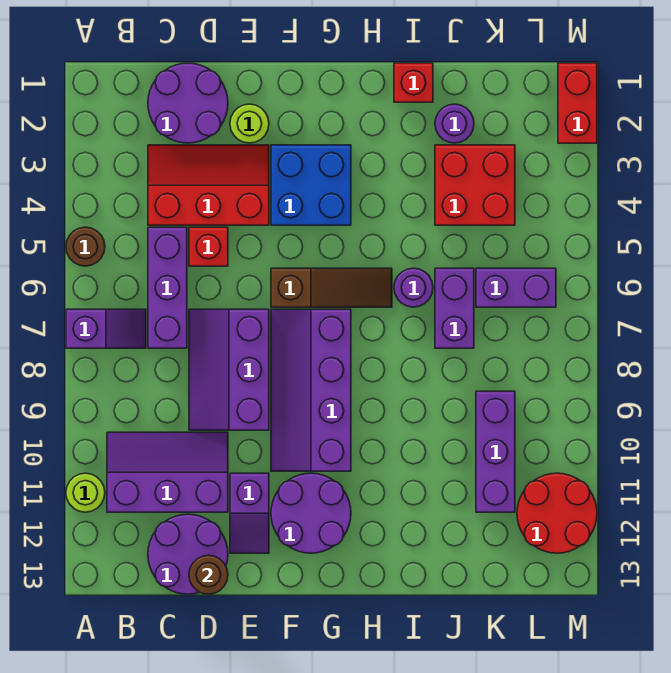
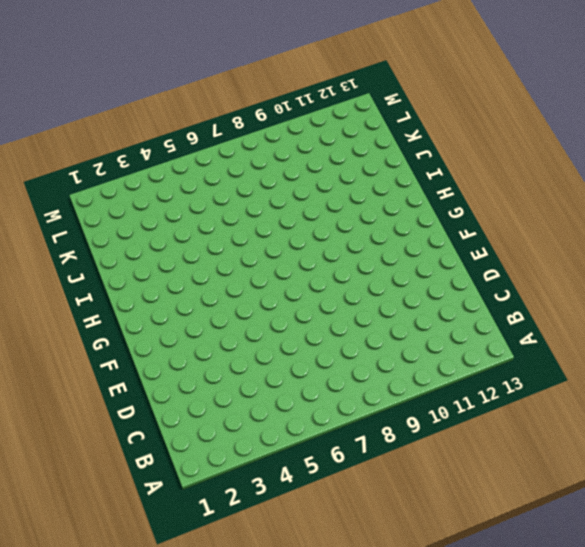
none -> brown round brick A5 level 1
none -> purple slope A7:B7 level 1 top A
none -> lime round brick A11 level 1

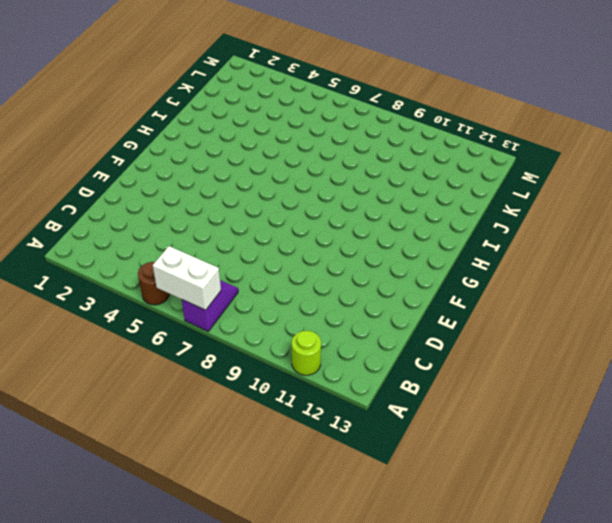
white brick A6:A7 level 2 -> none
none -> purple slope B10:D11 level 1 top 11
none -> purple round brick C1:D2 level 1
none -> red slope C3:E4 level 1 top 4

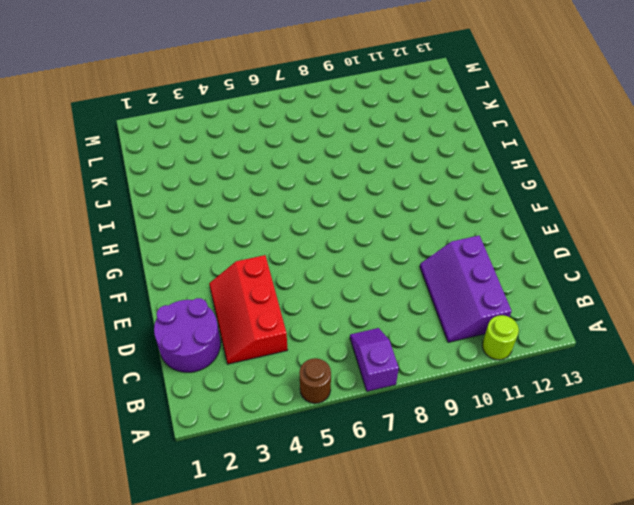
none -> purple brick C5:C7 level 1
none -> purple round brick C12:D13 level 1
none -> red brick D5 level 1

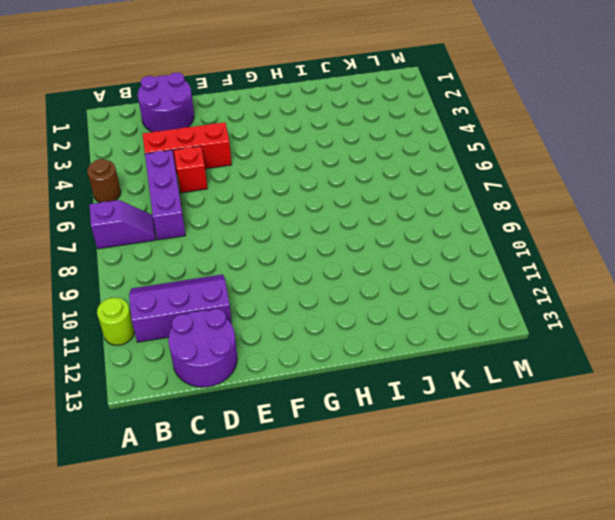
none -> purple slope D7:E9 level 1 top E
none -> lime round brick E2 level 1
none -> purple slope E11:E12 level 1 top 11

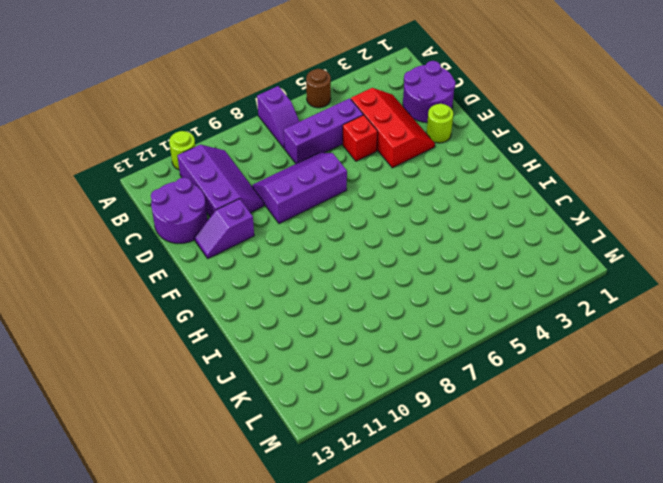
none -> blue brick F3:G4 level 1
none -> brown slope F6:H6 level 1 top F
none -> purple slope F7:G10 level 1 top G

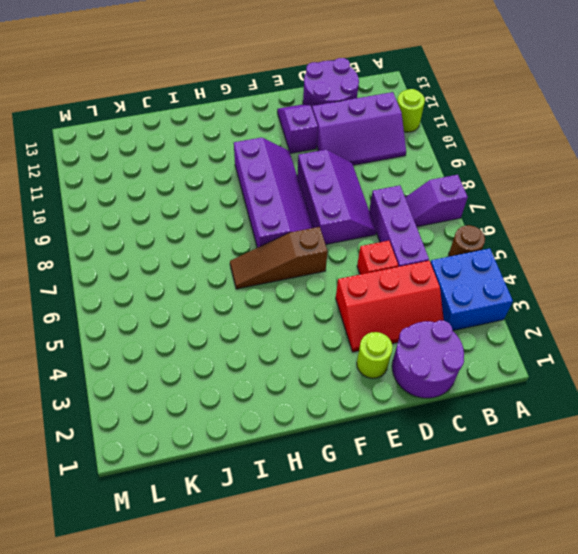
blue brick A3:B4 level 1 -> blue brick F3:G4 level 1
none -> purple round brick F11:G12 level 1
none -> red brick I1 level 1
none -> purple round brick I6 level 1

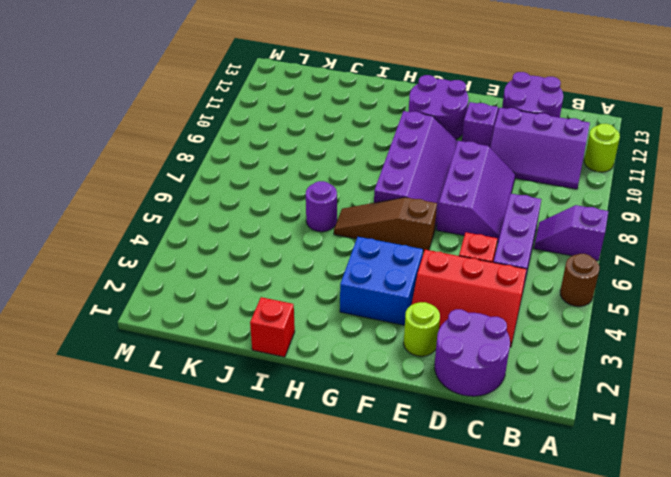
none -> purple round brick J2 level 1
none -> red brick J3:K4 level 1
none -> purple brick J6:J7 level 1

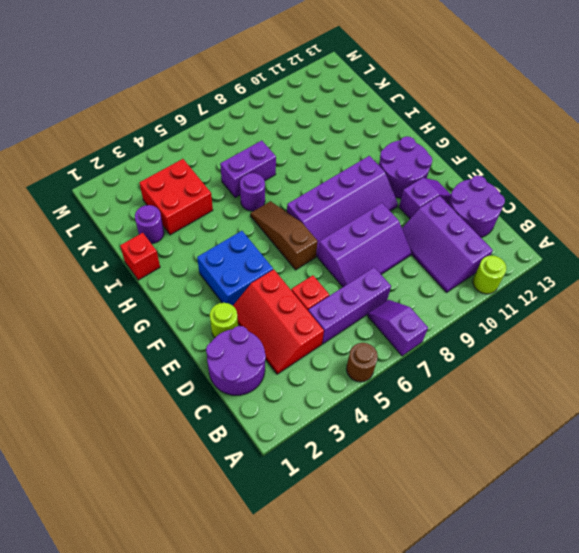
none -> purple brick K6:L6 level 1
none -> purple brick K9:K11 level 1
none -> red round brick L11:M12 level 1

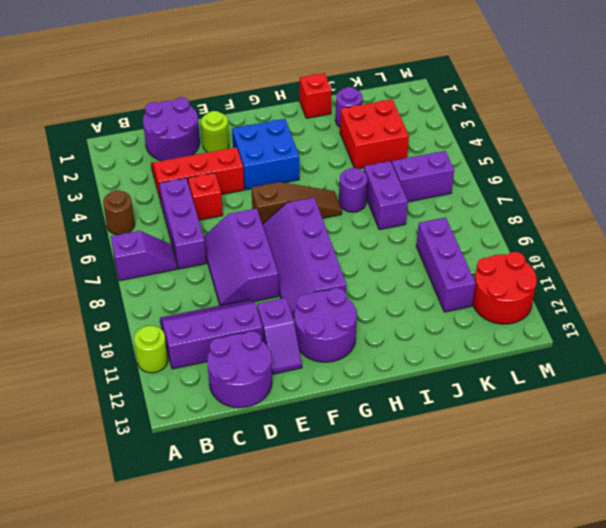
none -> red brick M1:M2 level 1
none -> brown round brick D13 level 2

